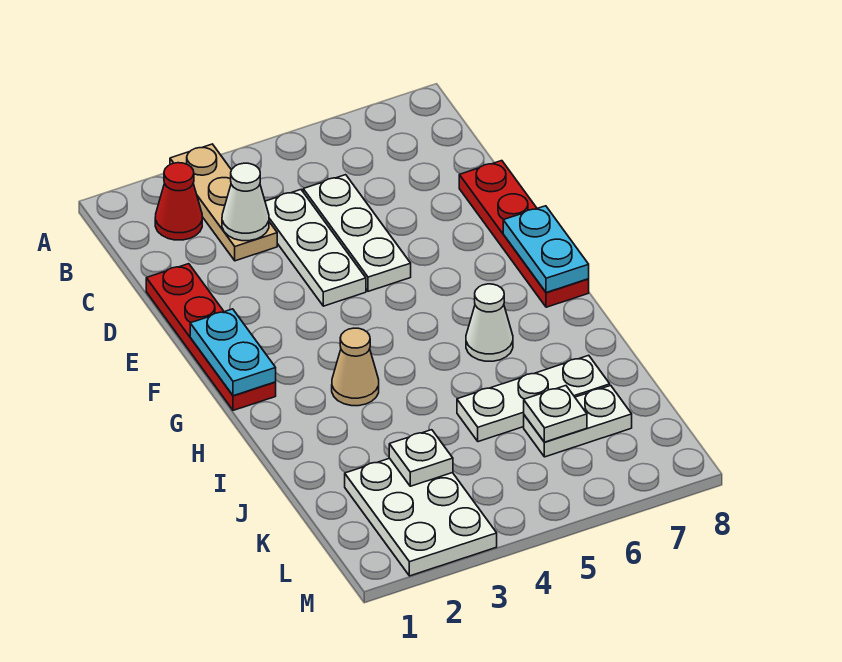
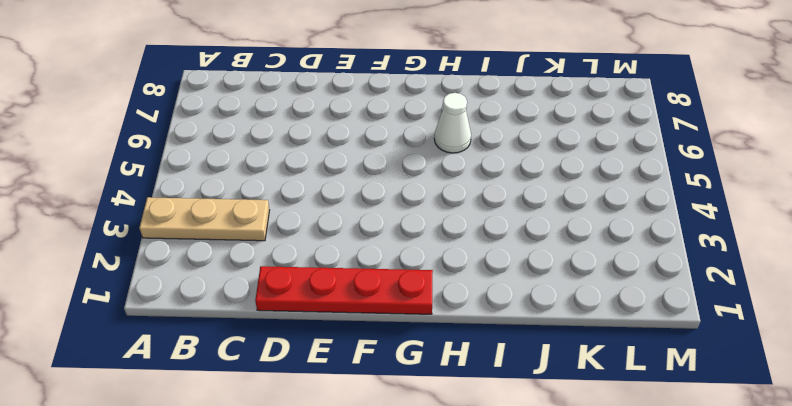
none -> red cone B2 level 1
none -> white plate C4:E4 level 1
none -> white plate C5:E5 level 1

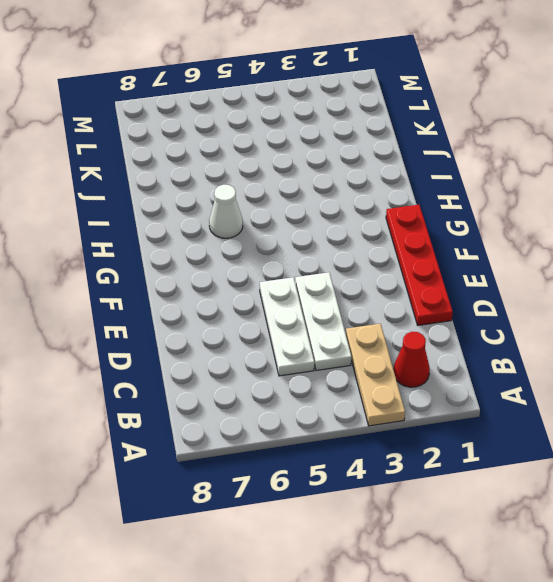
none -> red plate D8:G8 level 1
none -> tan cone H3 level 1
none -> white plate J5:J7 level 1

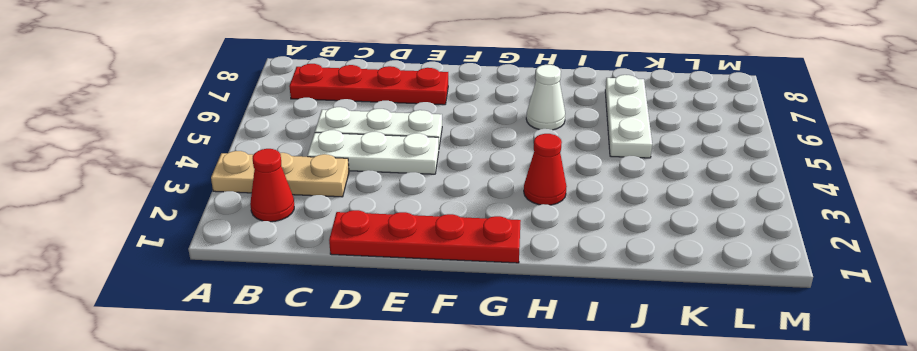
red plate B7:E7 level 1 -> red plate D8:G8 level 1
red cone H3 level 1 -> tan cone H3 level 1
none -> white plate K2:M3 level 1
none -> white plate K6:K7 level 1
none -> white cone C3 level 2

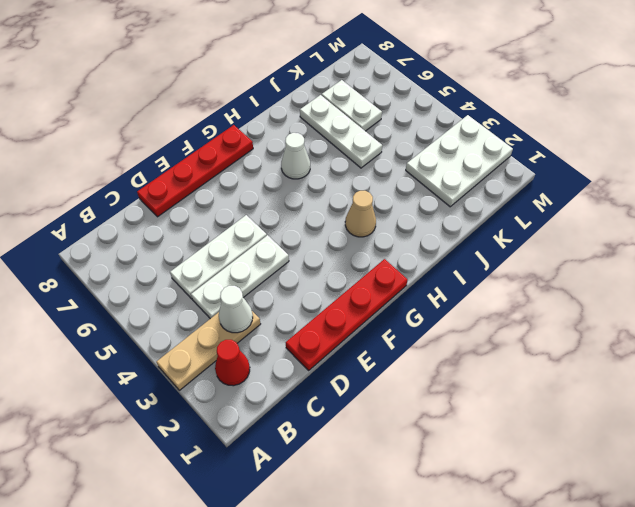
none -> cyan plate F1:G1 level 2
none -> cyan plate F8:G8 level 2
none -> white plate K3 level 2

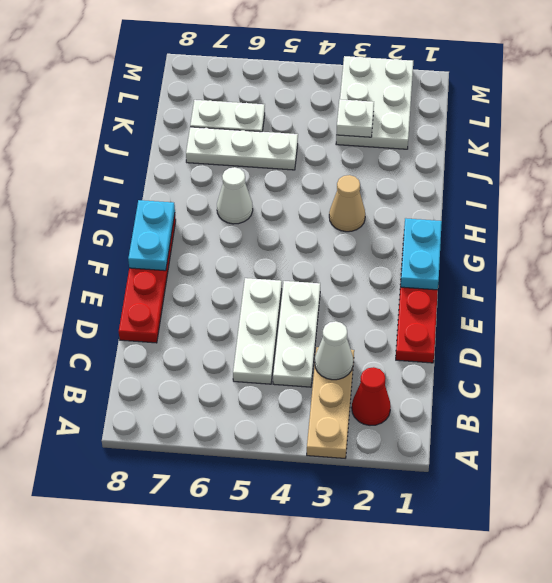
none -> white plate K6 level 2

